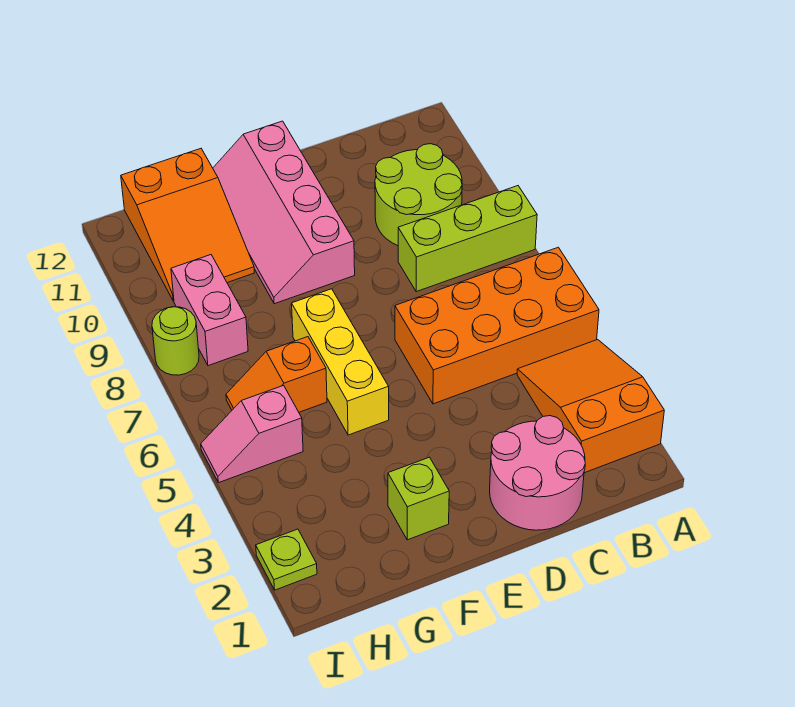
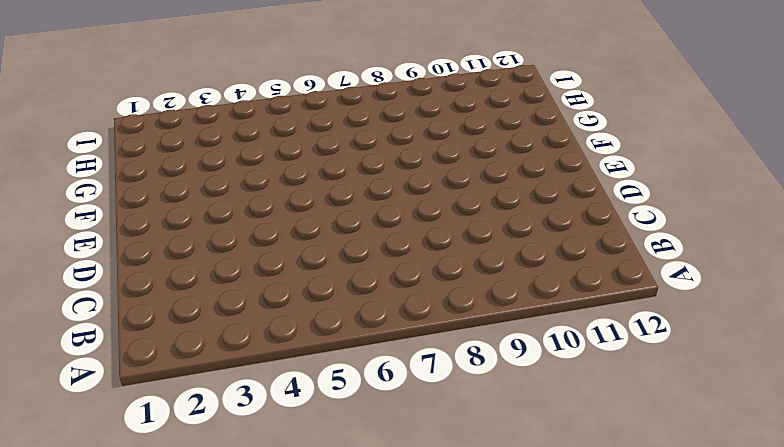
none -> orange slope A2:B4 level 1 top 2
none -> orange brick A5:D6 level 1
none -> lime brick A8:C8 level 1

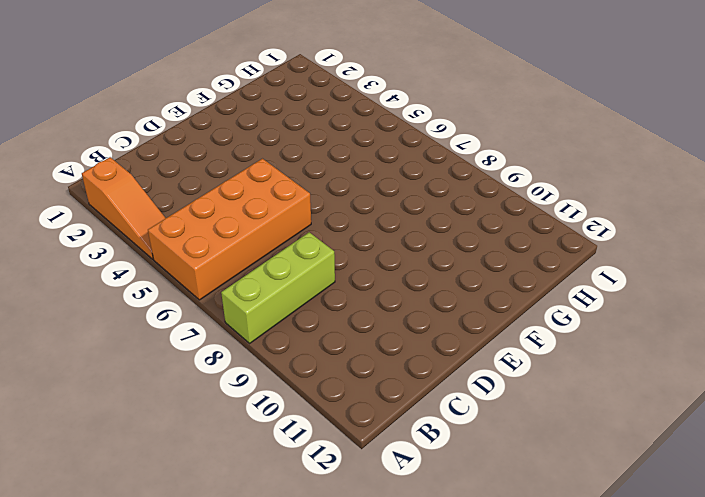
orange slope A2:A4 level 1 top 2 -> orange slope A2:B4 level 1 top 2
none -> lime round brick B9:C10 level 1
none -> pink round brick C1:D2 level 1
none -> pink slope E9:F12 level 1 top E

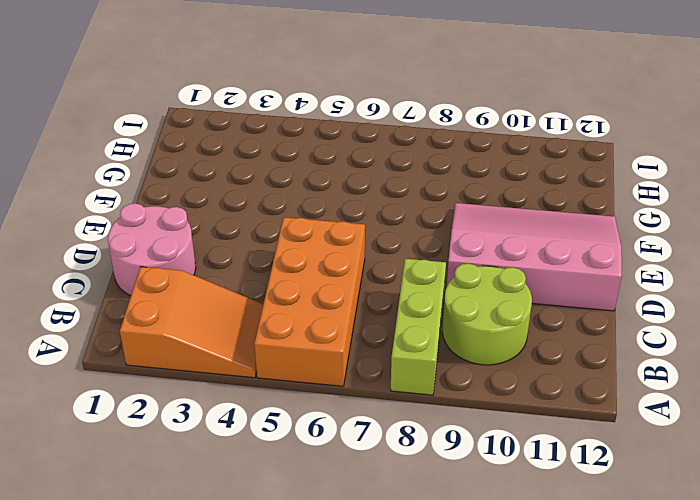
pink slope D9:F12 level 1 top D -> pink slope E9:F12 level 1 top E
none -> lime brick F2 level 1
none -> yellow brick F5:F7 level 1
none -> orange slope G6:H6 level 1 top G

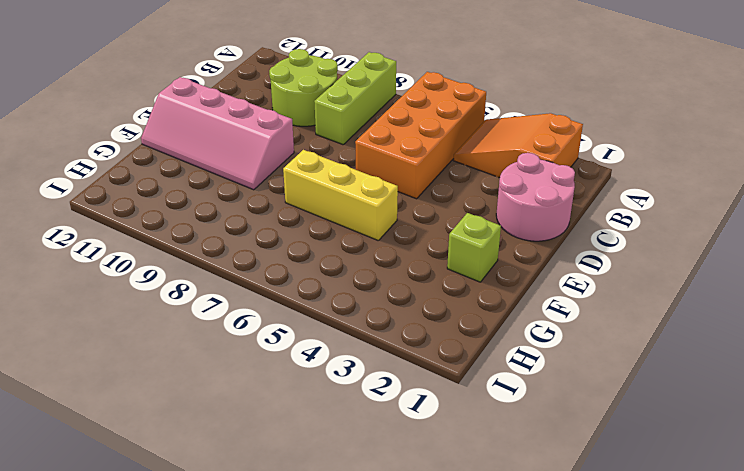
none -> orange slope G6:H6 level 1 top G
none -> orange slope G10:H12 level 1 top 12
none -> pink slope H5:I5 level 1 top H

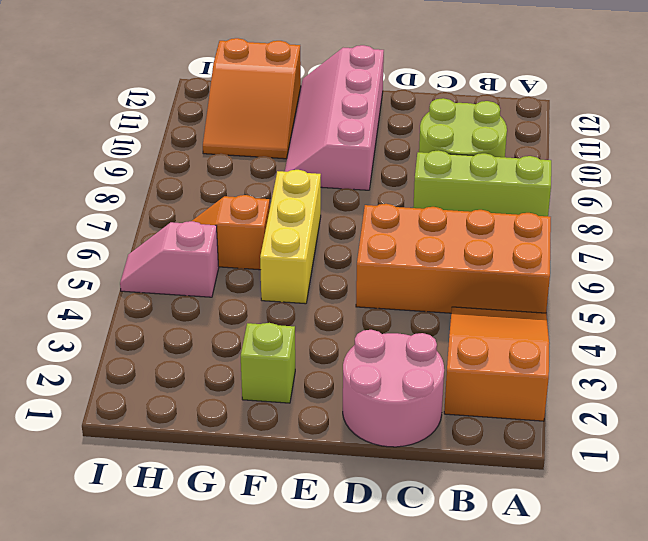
none -> pink brick H8:H9 level 1
none -> lime plate I2 level 1
none -> lime round brick I8 level 1

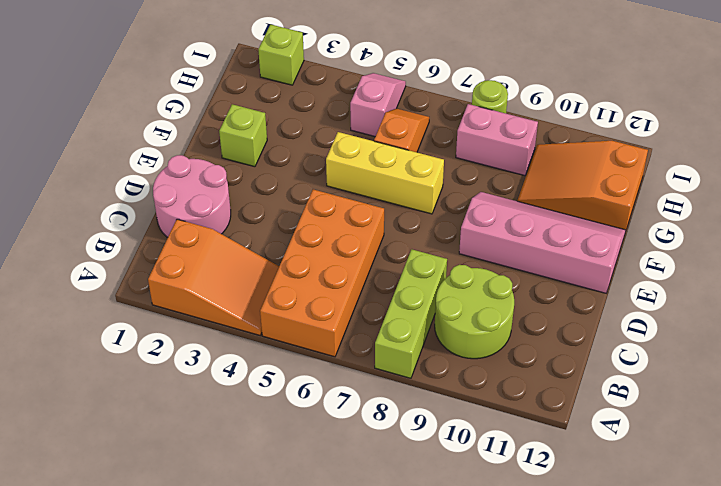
lime brick I2 level 1 -> lime plate I2 level 1

